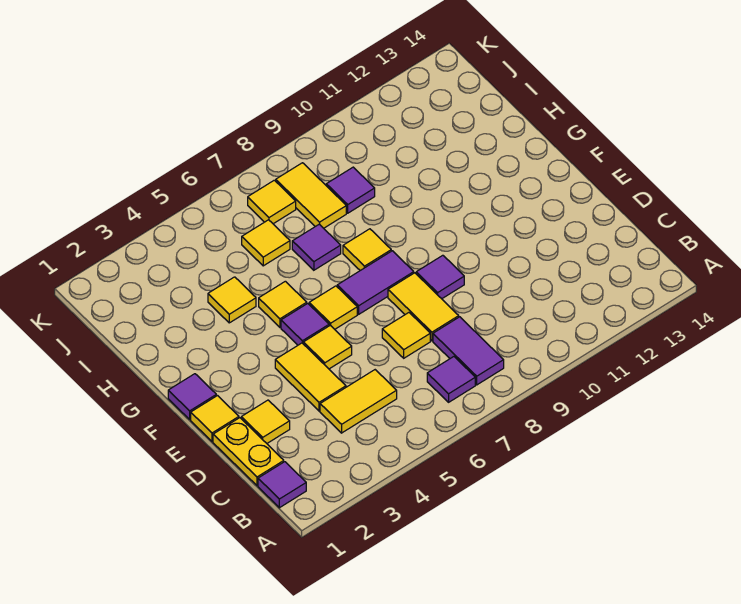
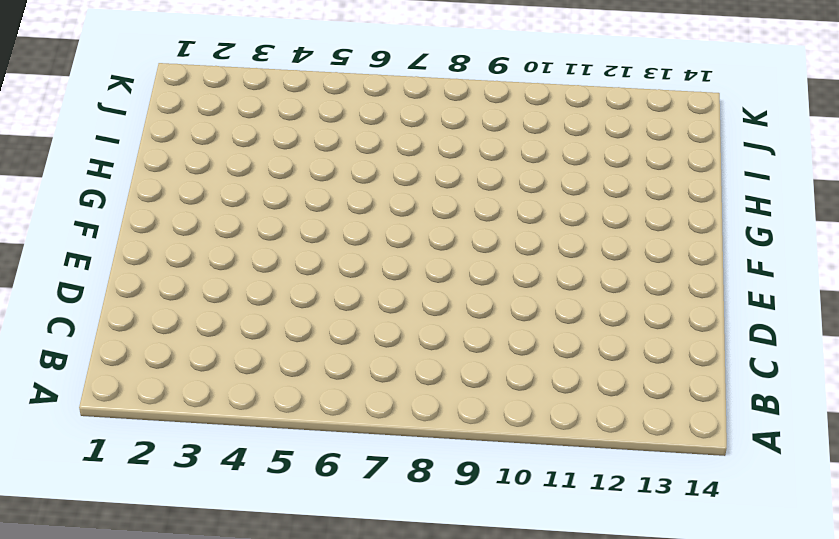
none -> purple tile B1 level 1
none -> purple tile B7 level 1
none -> purple tile B8:C8 level 1

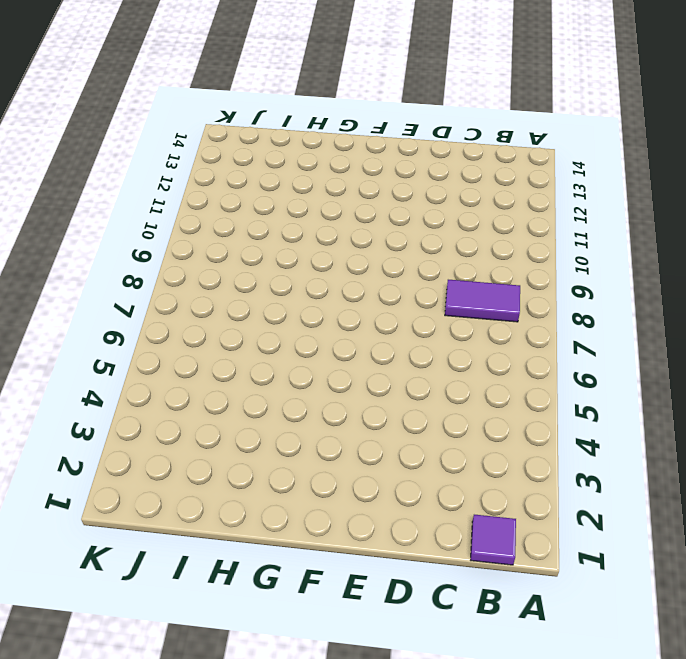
none -> purple tile B7 level 1
none -> yellow plate C1:D1 level 1
none -> yellow tile C4:C5 level 1

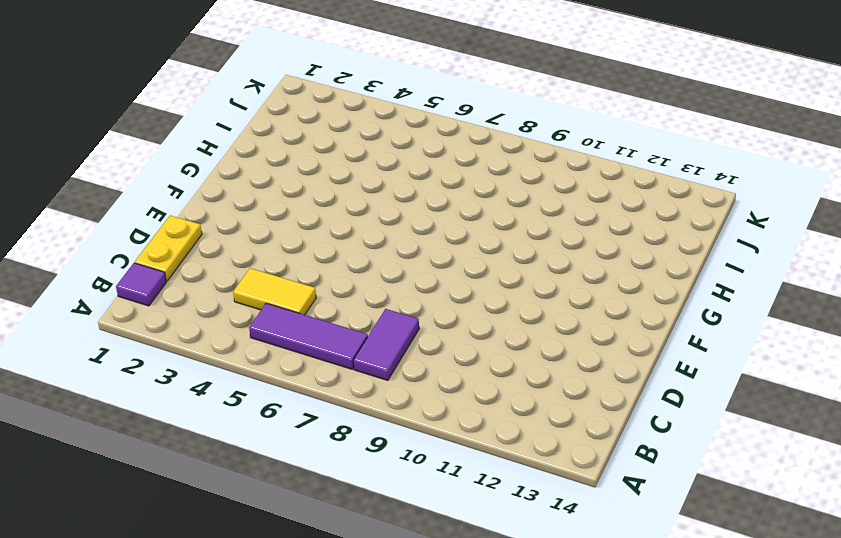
purple tile B5:B7 level 1 -> purple tile B7 level 1
none -> yellow tile D2 level 1
none -> yellow tile D4:E4 level 1
none -> yellow tile D7 level 1

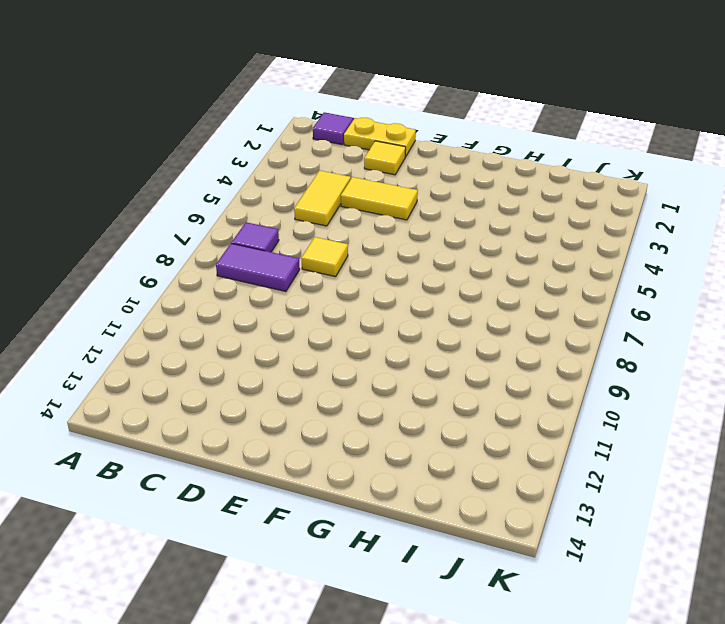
none -> yellow tile D8:E8 level 1
none -> yellow tile E1 level 1
none -> yellow tile E5 level 1

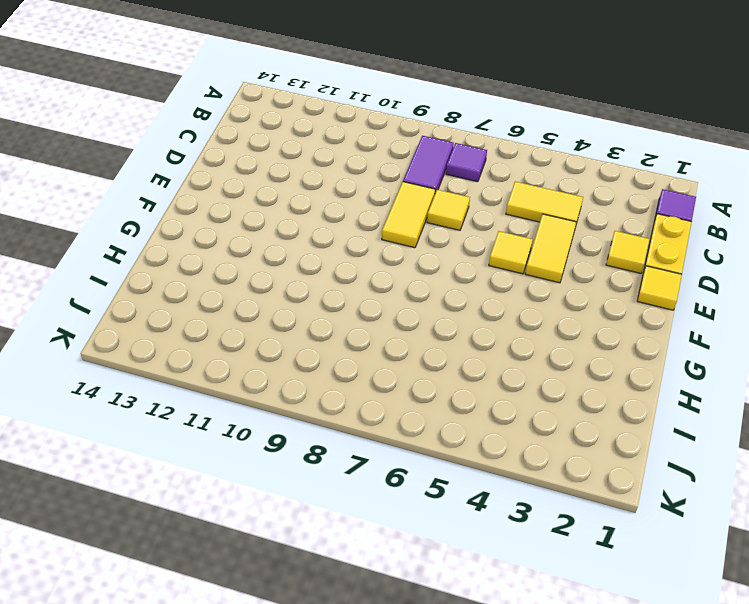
none -> purple tile E9 level 1
none -> purple tile F1 level 1
none -> purple tile F5 level 1

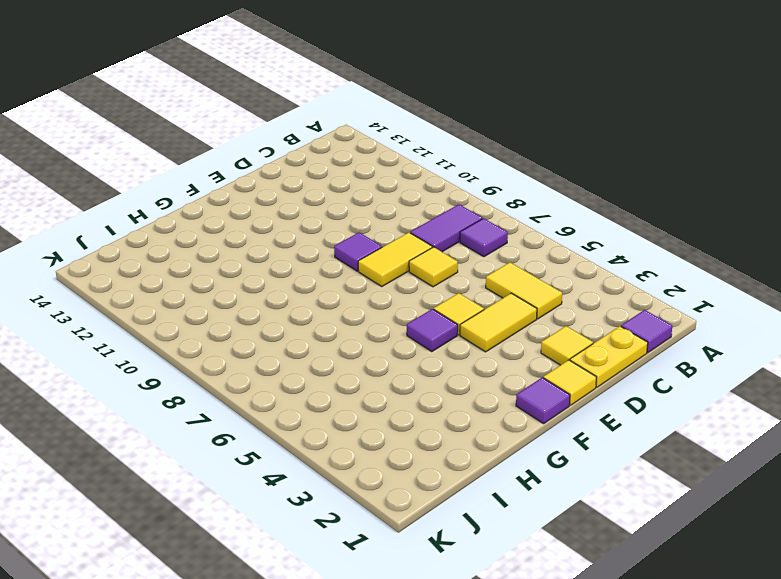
none -> yellow tile F6 level 1
none -> purple tile F7:F8 level 1
none -> yellow tile G5 level 1

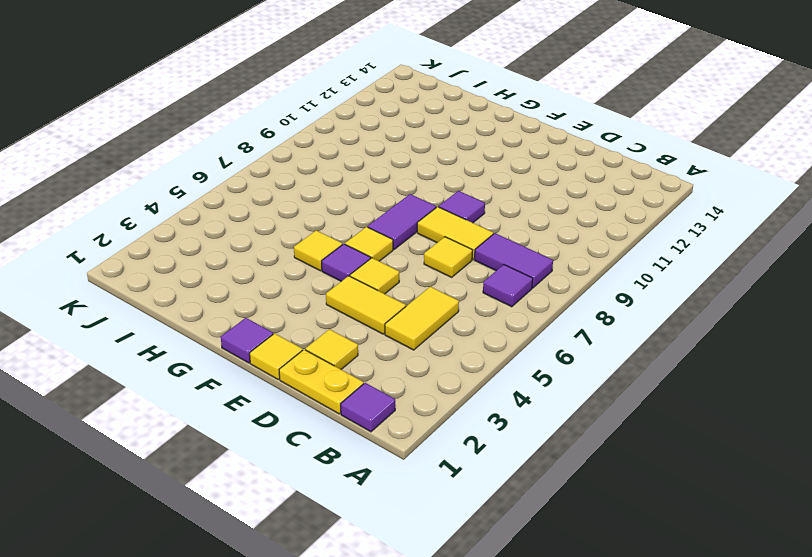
none -> yellow tile G8 level 1
none -> yellow tile H4 level 1
none -> purple tile H7 level 1

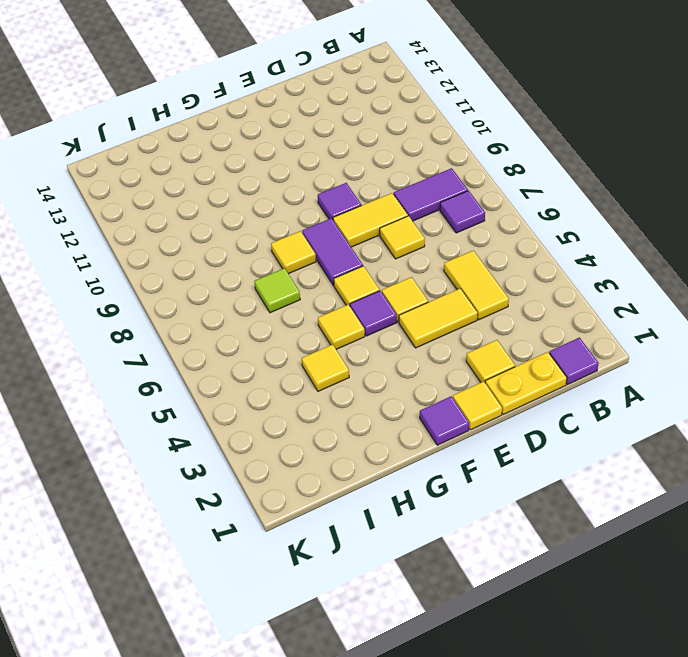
lime tile H7 level 1 -> purple tile H7 level 1
none -> yellow tile I6 level 1
none -> yellow tile I8:J8 level 1
none -> purple tile I9 level 1

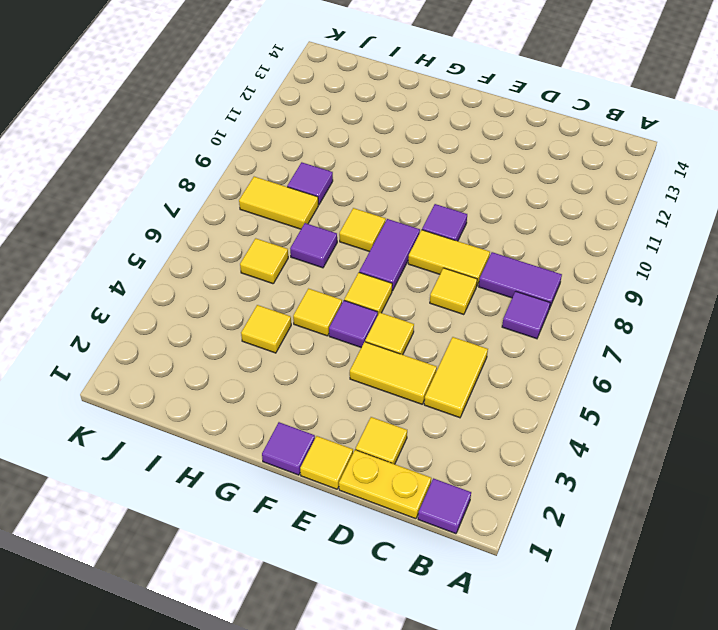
none -> yellow tile J7 level 1

